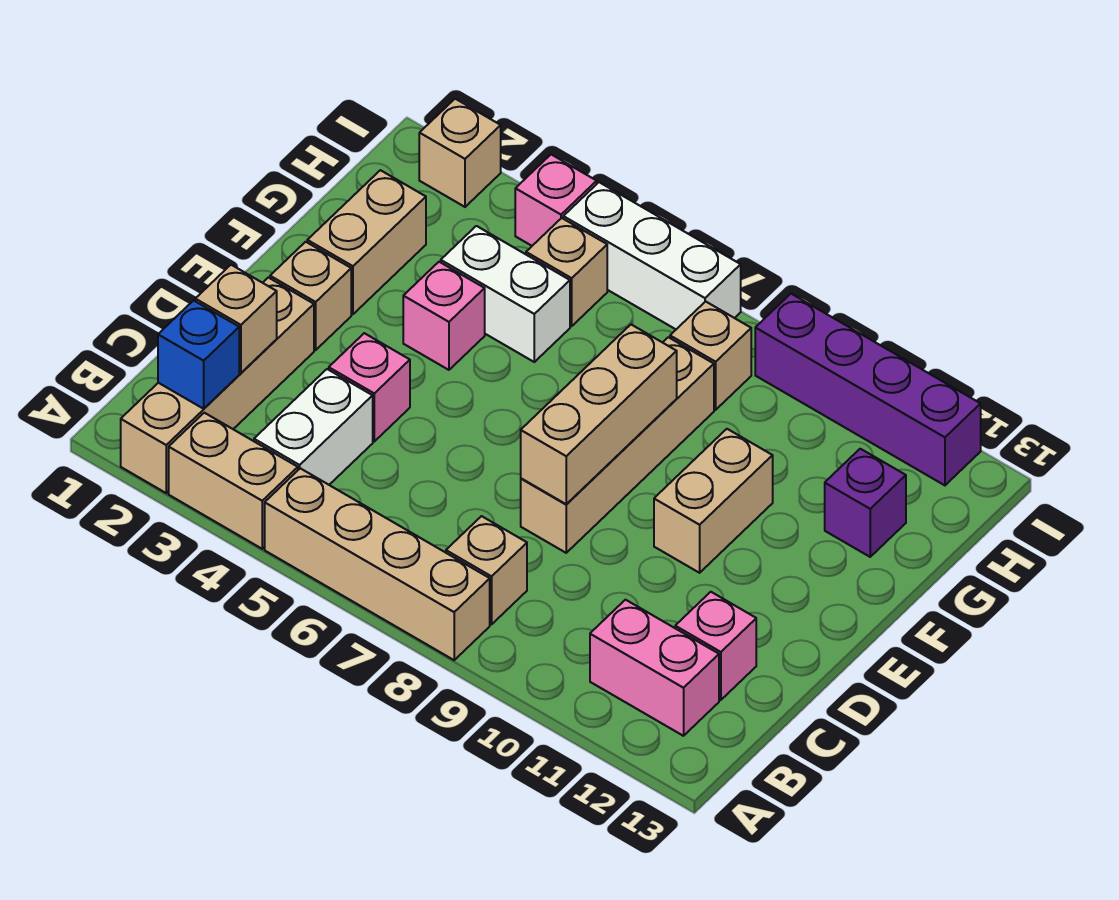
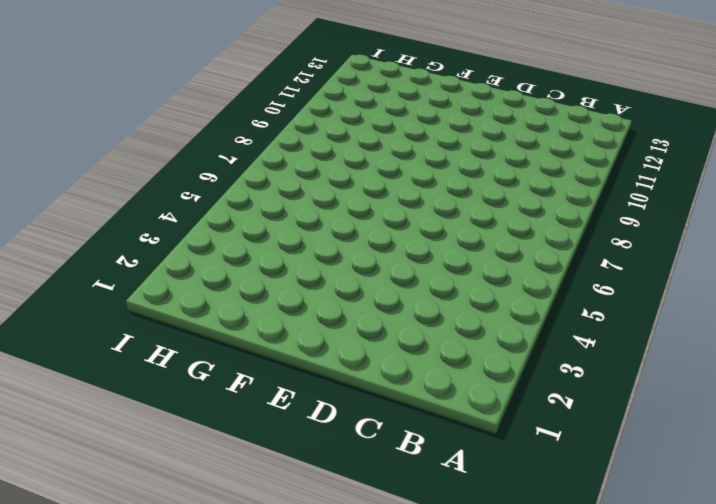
none -> tan brick A2:D2 level 1
none -> tan brick A3:A4 level 1
none -> tan brick A5:A8 level 1

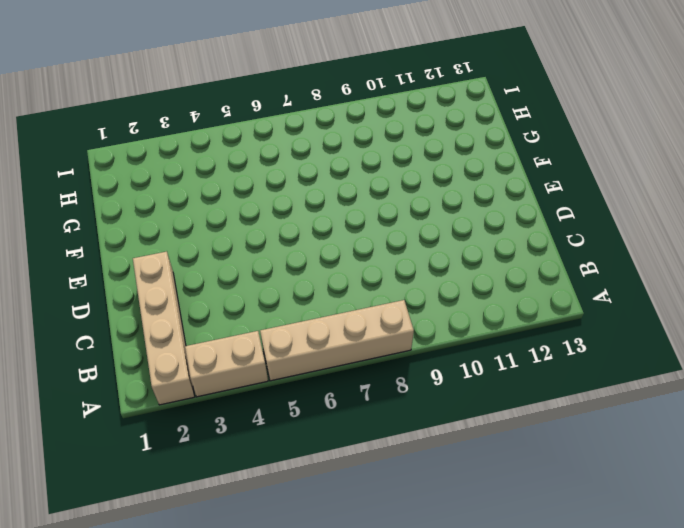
none -> white brick B4:C4 level 1
none -> tan brick B8 level 1
none -> pink brick B11:B12 level 1

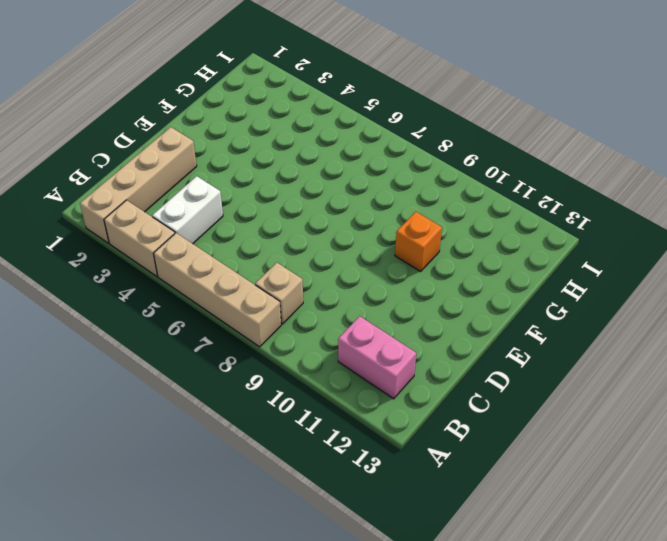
orange brick F10 level 1 -> tan brick E10:F10 level 1
none -> pink brick C12 level 1
none -> pink brick D4 level 1
none -> tan brick D8:G8 level 1

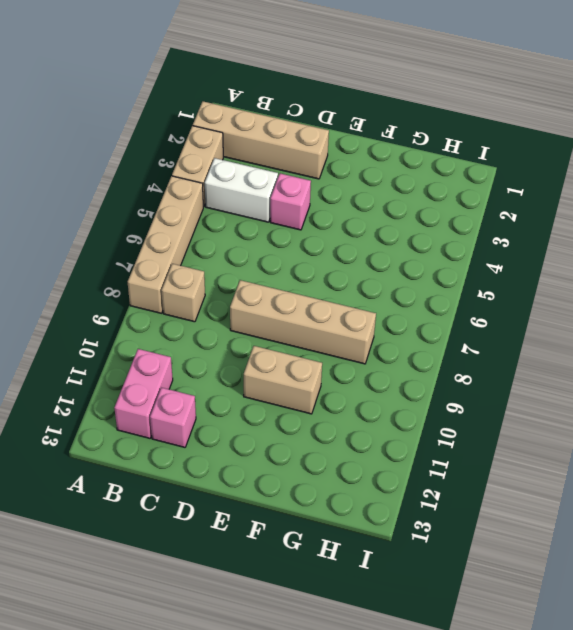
none -> tan brick E2 level 1
none -> tan brick F2:G2 level 1
none -> pink brick F4 level 1

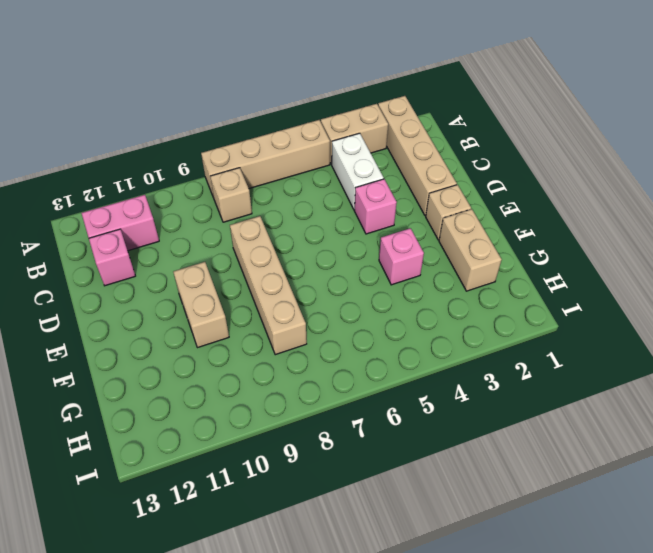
none -> white brick G4:G5 level 1
none -> purple brick G12 level 1
none -> tan brick H5 level 1

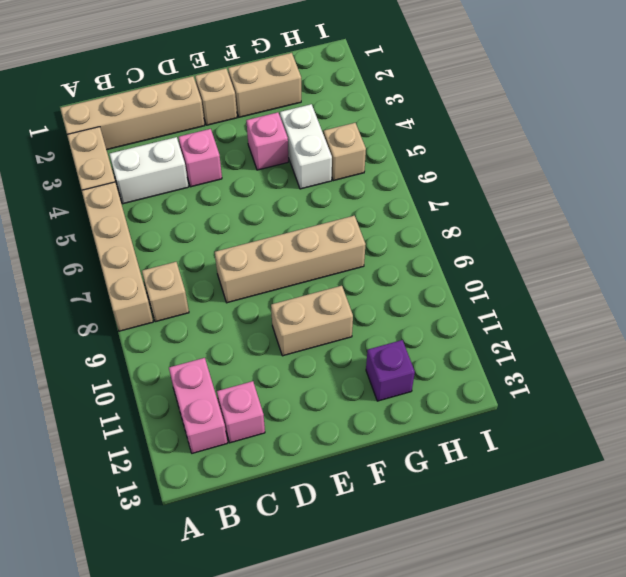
none -> tan brick H8 level 1
none -> tan brick I2 level 1
none -> pink brick I4 level 1

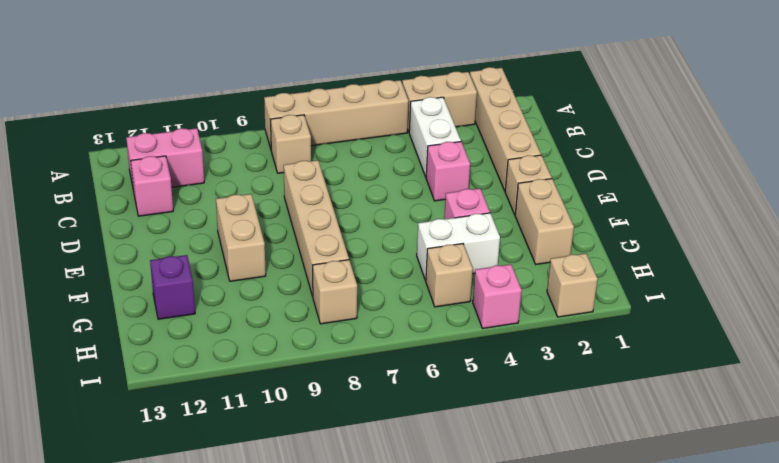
none -> white brick I5:I7 level 1
none -> purple brick I9:I12 level 1
none -> blue brick B2 level 2

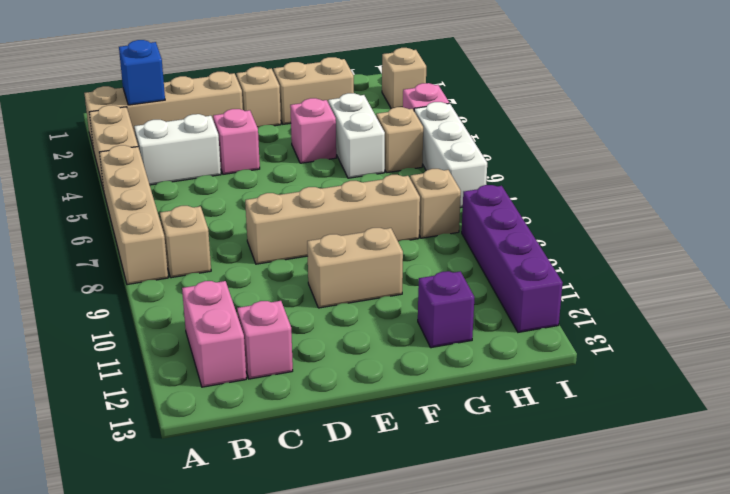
none -> tan brick C2 level 2
none -> tan brick D8:F8 level 2

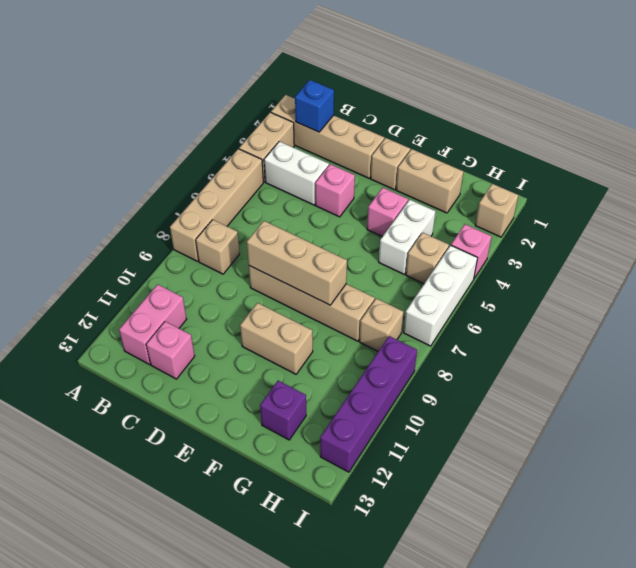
none -> tan brick C2 level 2

